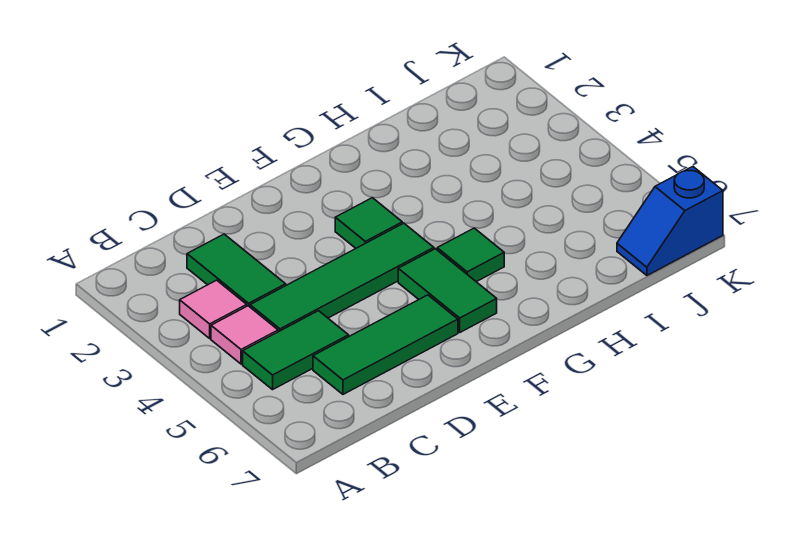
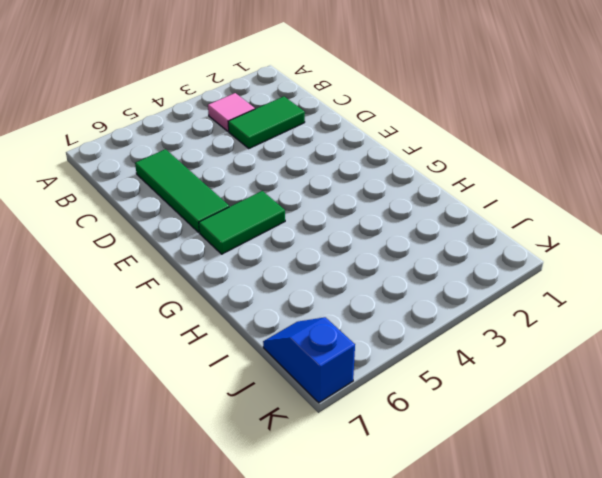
none -> pink tile B4 level 1
none -> green tile B5:C5 level 1

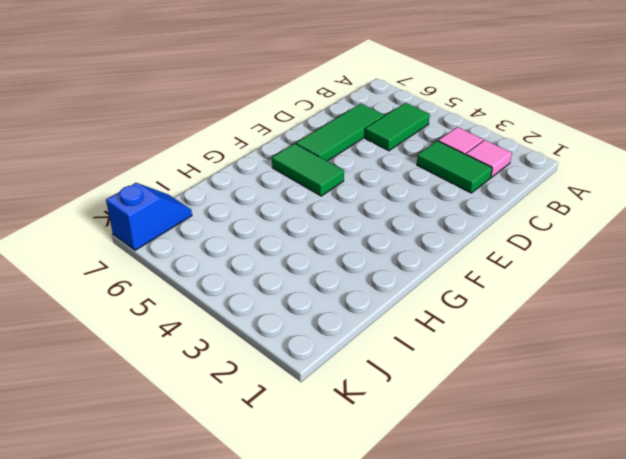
pink tile B2 level 1 -> pink tile B4 level 1
none -> green tile C4:F4 level 1
none -> green tile F3 level 1

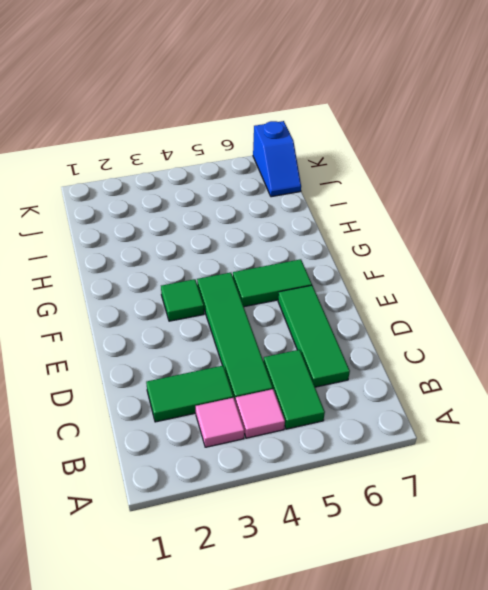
none -> green tile G5 level 1

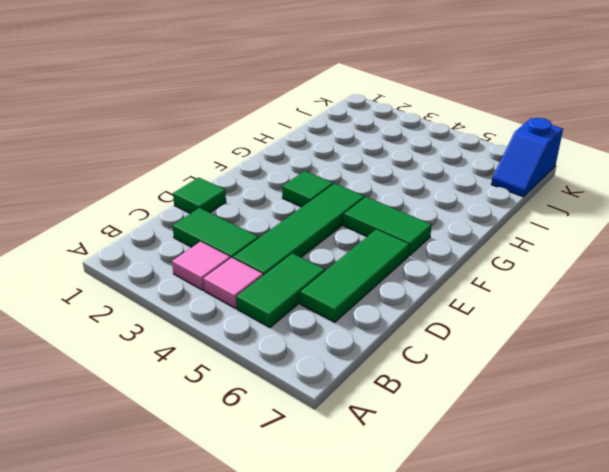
green tile D1 level 1 -> green tile G5 level 1

